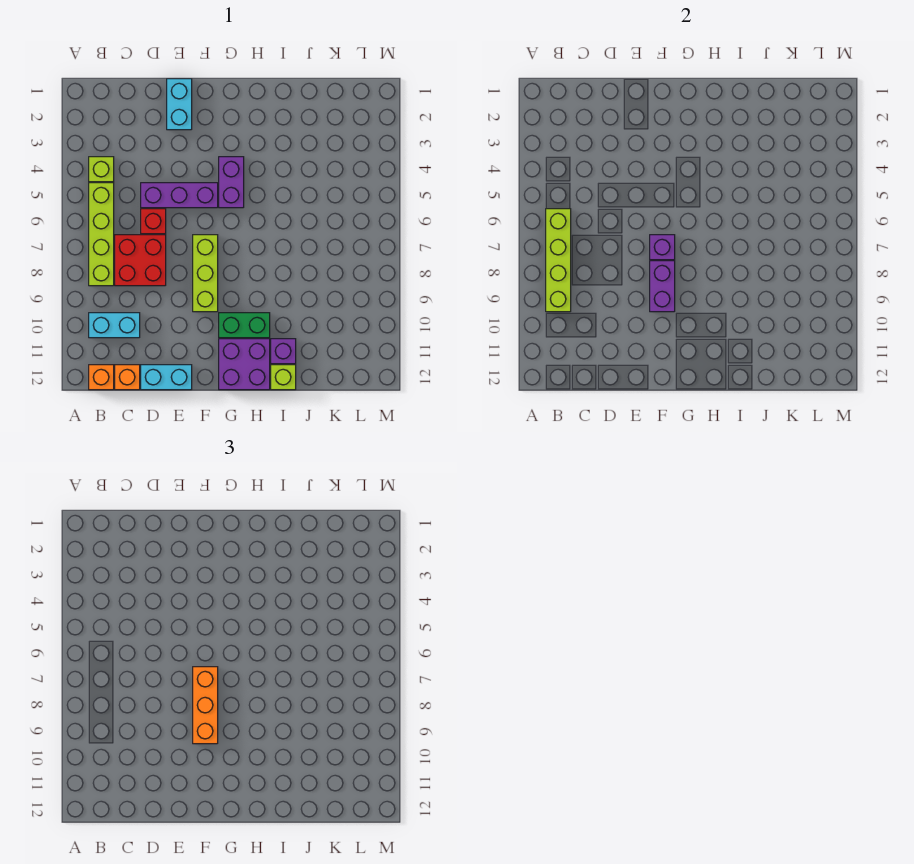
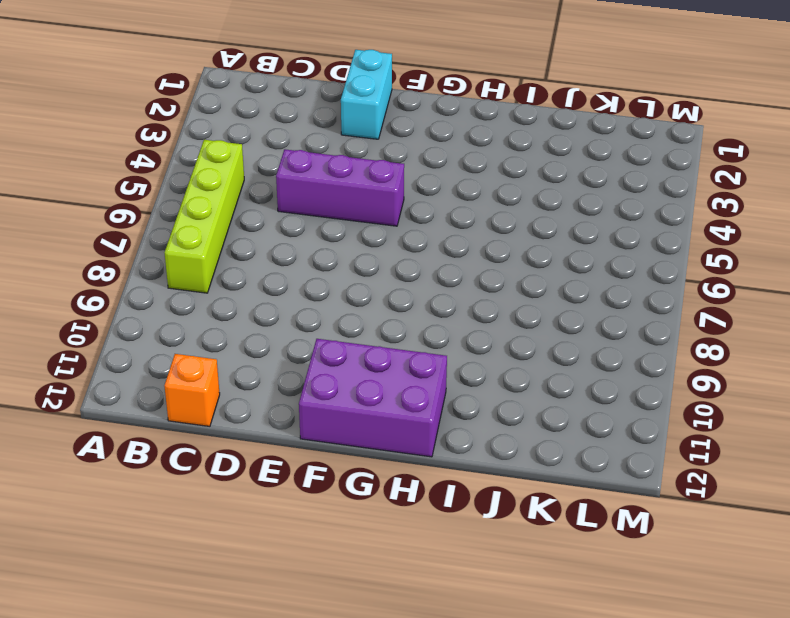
purple brick F11:H12 level 1 -> purple brick G11:H12 level 1
none -> lime brick B4 level 1
none -> cyan brick B10:C10 level 1
none -> orange brick B12 level 1

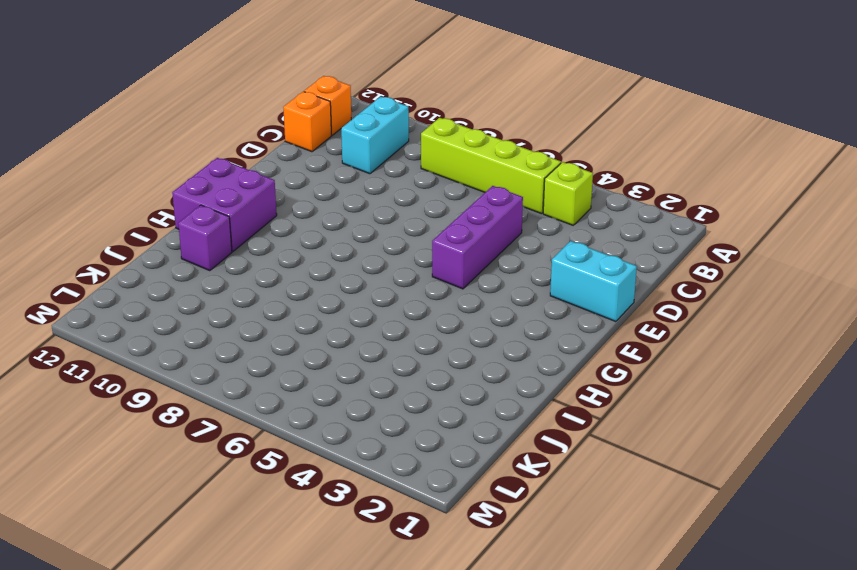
none -> red brick C7:D8 level 1
none -> red brick D6 level 1
none -> cyan brick D12:E12 level 1

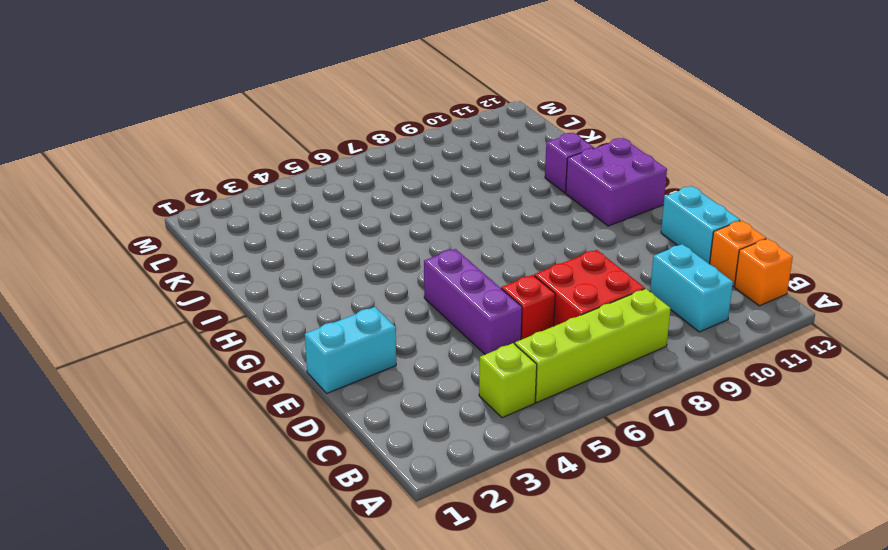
none -> lime brick F7:F9 level 1
none -> purple brick G4:G5 level 1
none -> green brick G10:H10 level 1

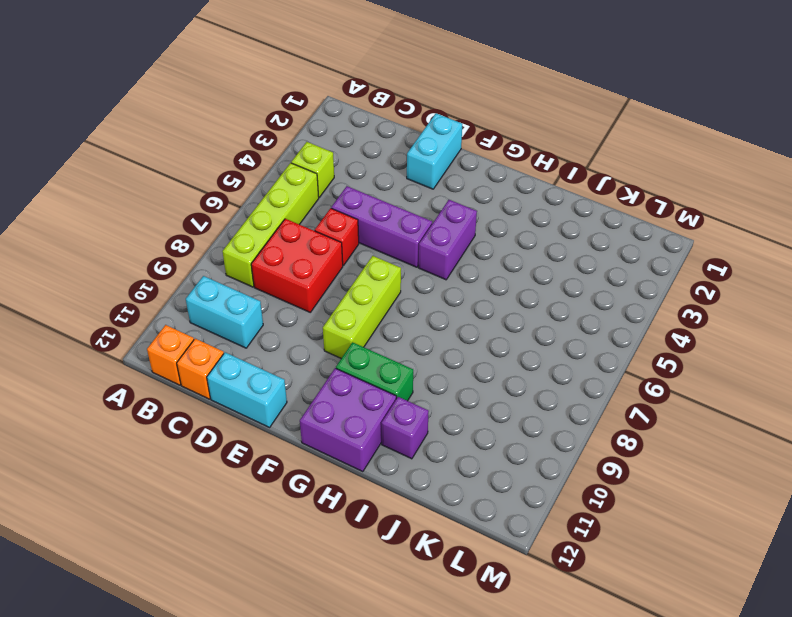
none -> lime brick I12 level 1
none -> lime brick B6:B9 level 2
none -> purple brick F7 level 2

